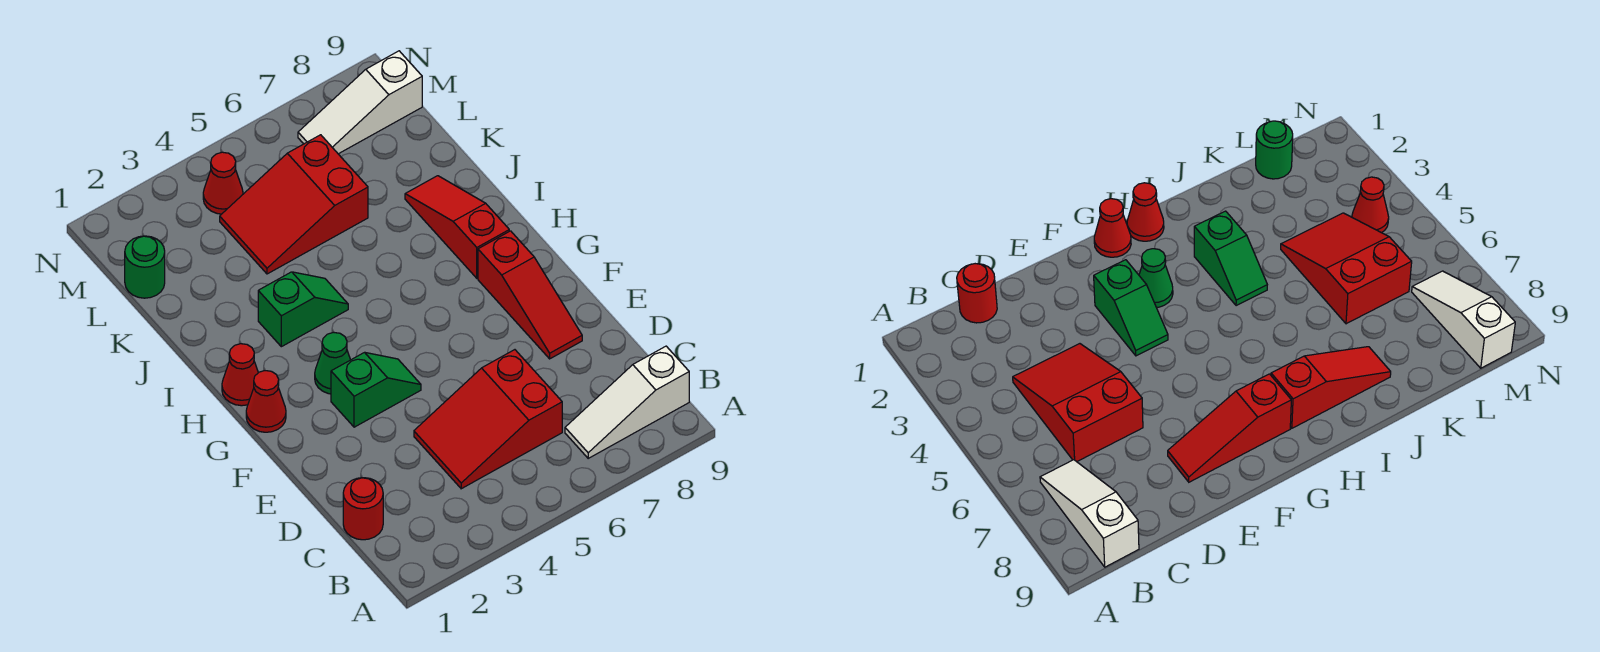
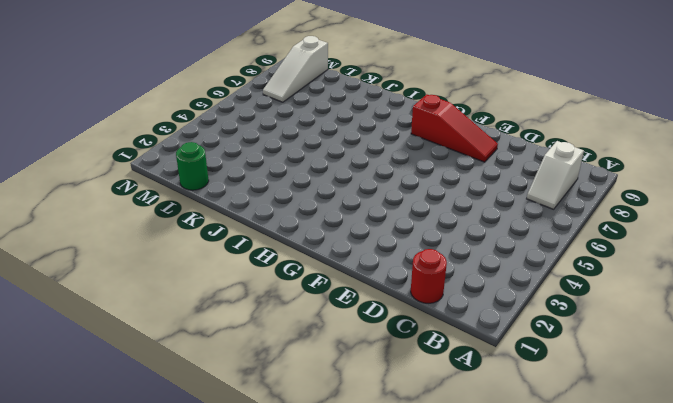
white slope B7:B8 level 1 top 8 -> white slope B7:B9 level 1 top 9
none -> red slope C4:D6 level 1 top 6
none -> green slope F3:F4 level 1 top 3
none -> red cone G1 level 1

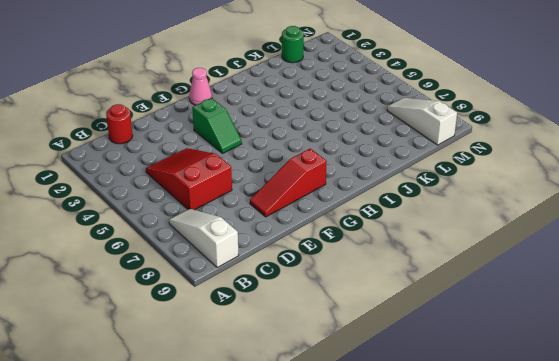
pink cone G1 level 1 -> red cone G1 level 1
none -> green cone G3 level 1
none -> red cone H1 level 1
none -> red slope H8:J8 level 1 top H

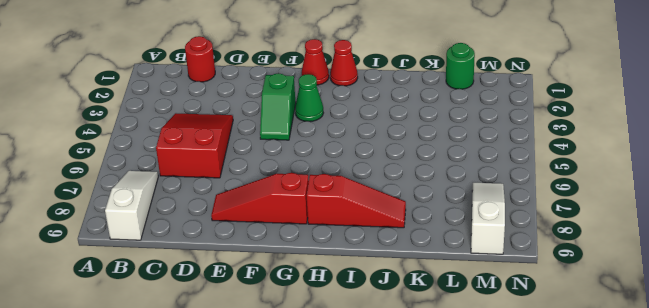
none -> green slope I3:I4 level 1 top 3
none -> red slope K4:L6 level 1 top 6
none -> red cone M4 level 1

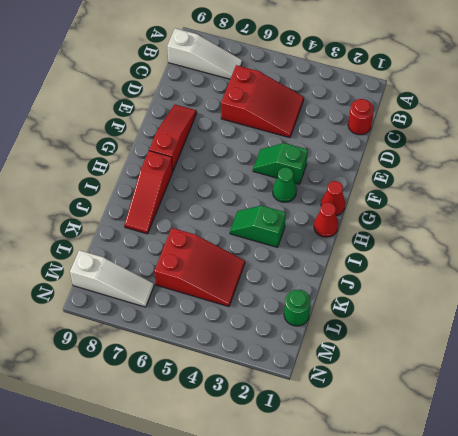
none -> red cone M4 level 1

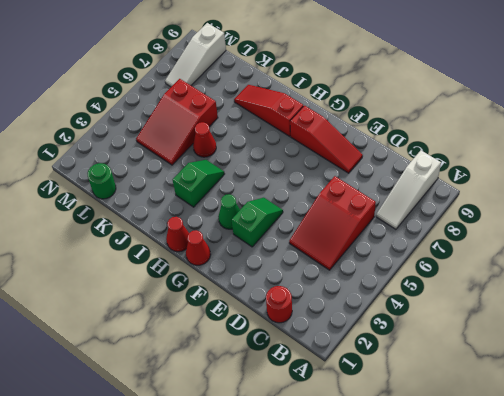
red cone J5 level 1 -> red cone M4 level 1

